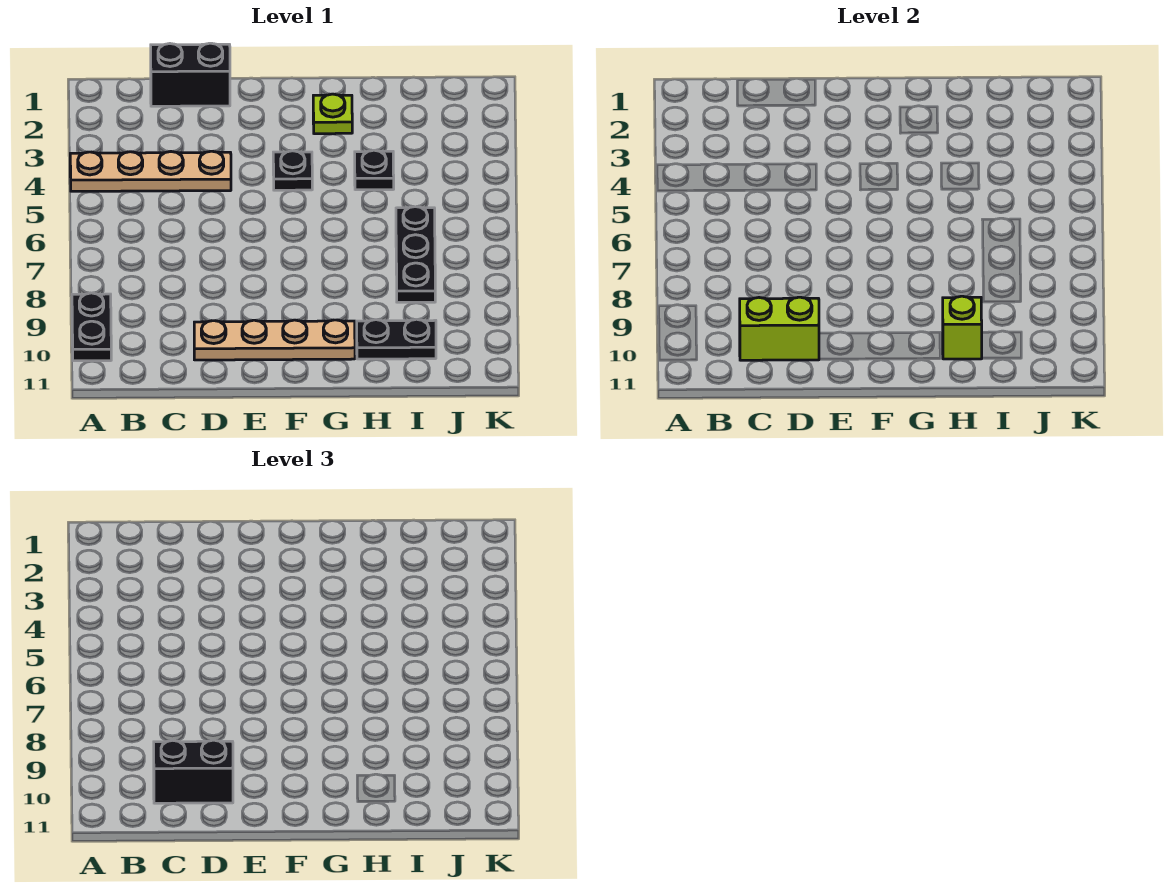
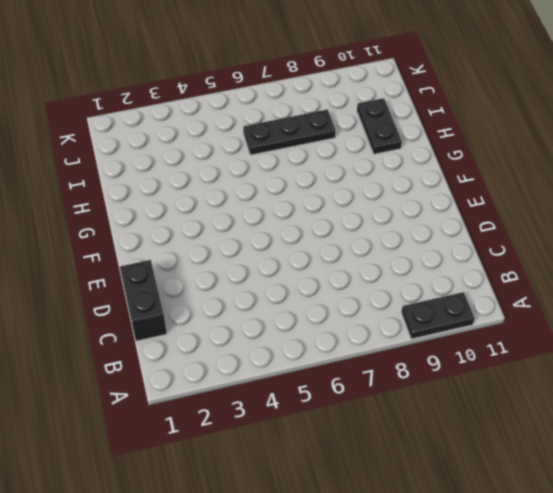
none -> tan plate A4:D4 level 1
none -> tan plate D10:G10 level 1
none -> black plate F4 level 1

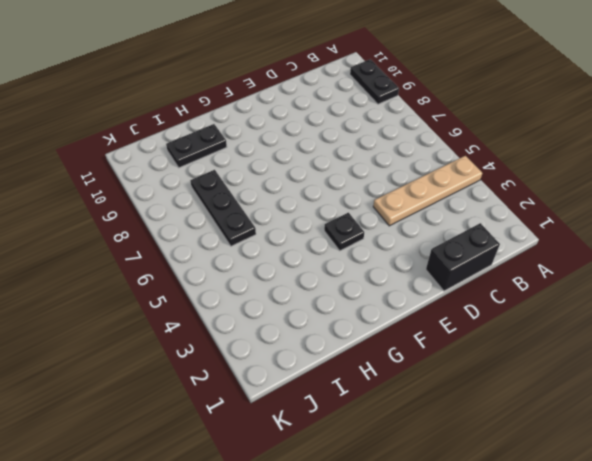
none -> tan plate D10:G10 level 1
none -> lime plate G2 level 1
none -> black plate H4 level 1

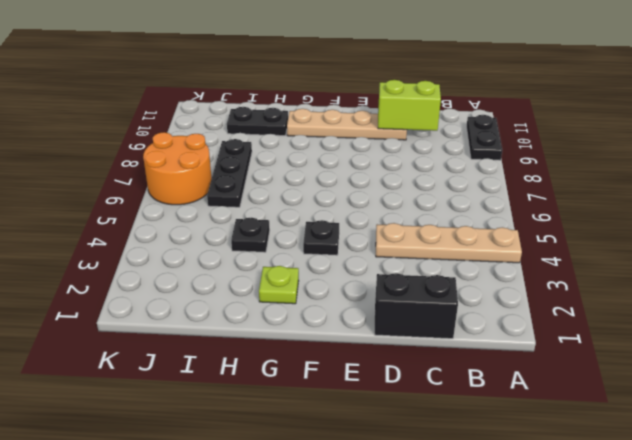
orange round brick J6:K7 level 1 -> none
none -> lime brick H10 level 2
none -> black brick C10:D10 level 3

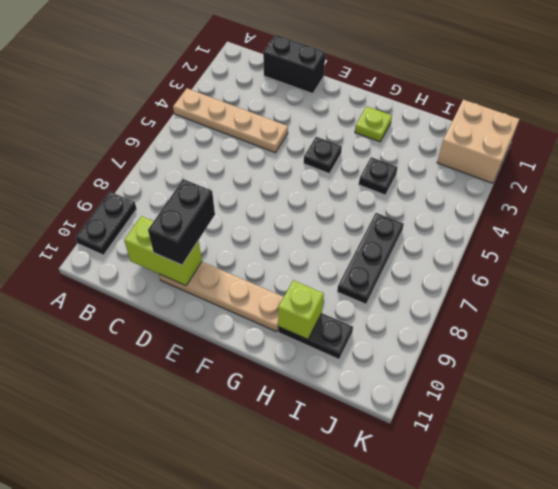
black brick D9:D10 level 3 -> black brick C10:D10 level 3
tan brick J1:K2 level 1 -> none

